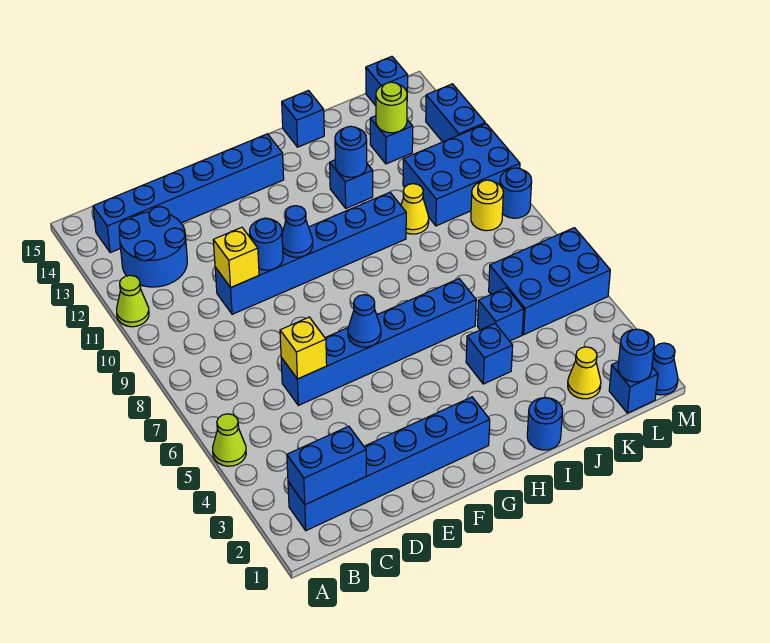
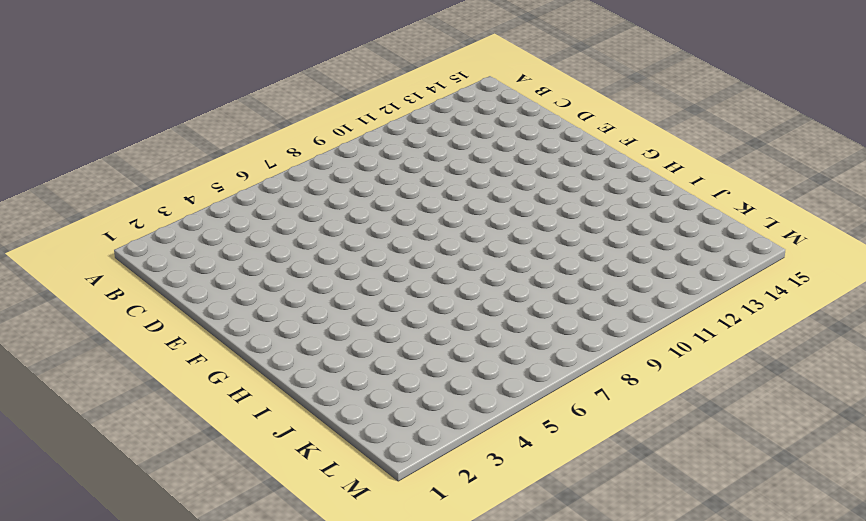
none -> lime cone A5 level 1
none -> lime cone A11 level 1
none -> blue brick B2:G2 level 1
none -> blue round brick B12:C13 level 1

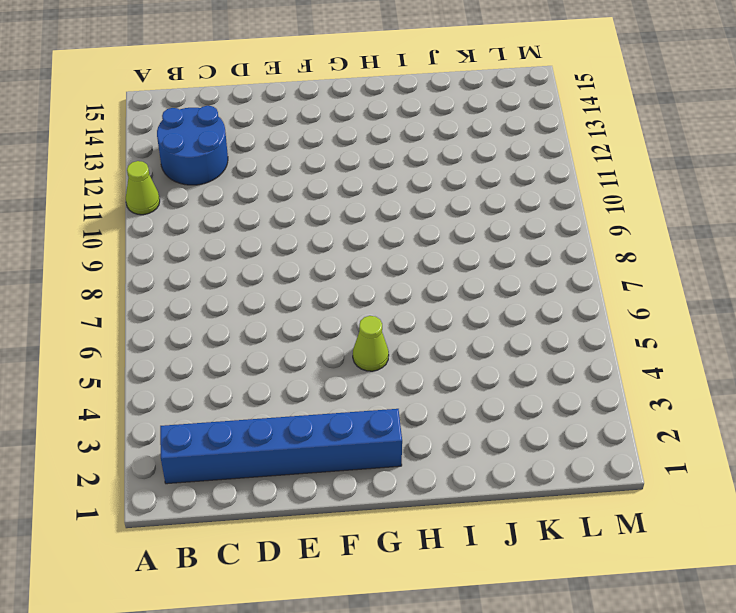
lime cone G5 level 1 -> lime cone A5 level 1
none -> blue brick B14:G14 level 1
none -> blue brick D6:I6 level 1
none -> blue brick D10:I10 level 1
none -> blue round brick I1 level 1

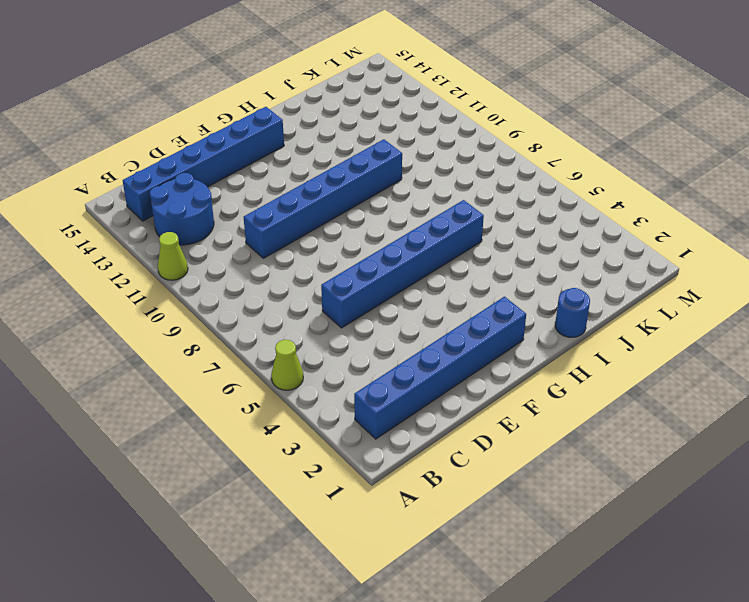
none -> blue brick I4 level 1
none -> blue brick I12 level 1
none -> blue brick I15 level 1
none -> blue brick J5 level 1

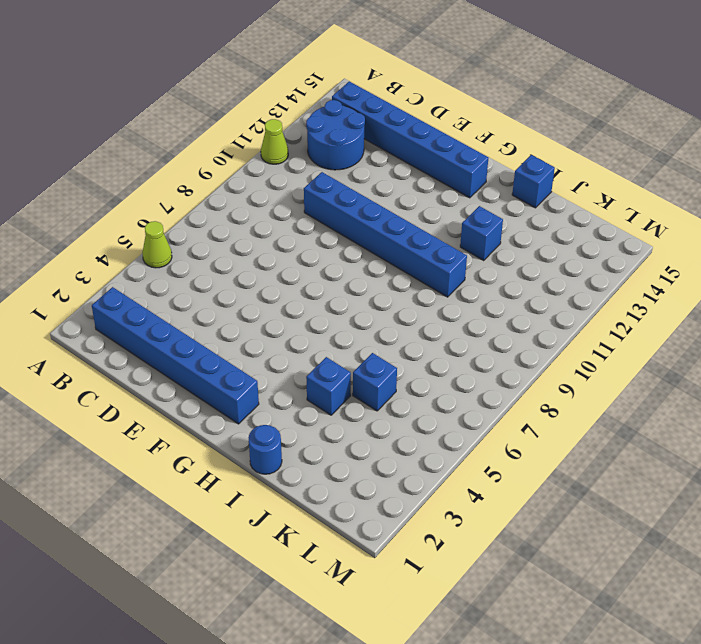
none -> blue brick D6:I6 level 1
none -> yellow cone J10 level 1
none -> yellow cone K2 level 1
none -> blue brick K5:M6 level 1

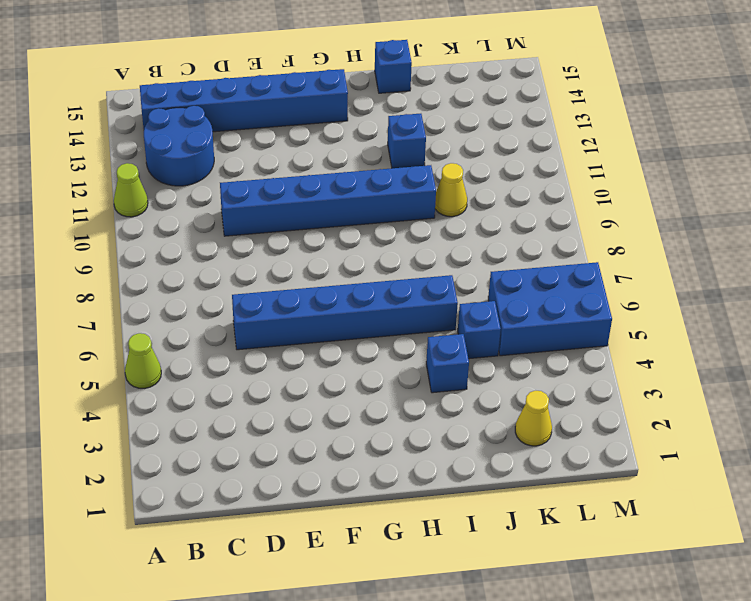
none -> blue brick B2:G2 level 1
none -> blue round brick I1 level 1
none -> blue brick K10:M11 level 1
none -> blue brick K13 level 1

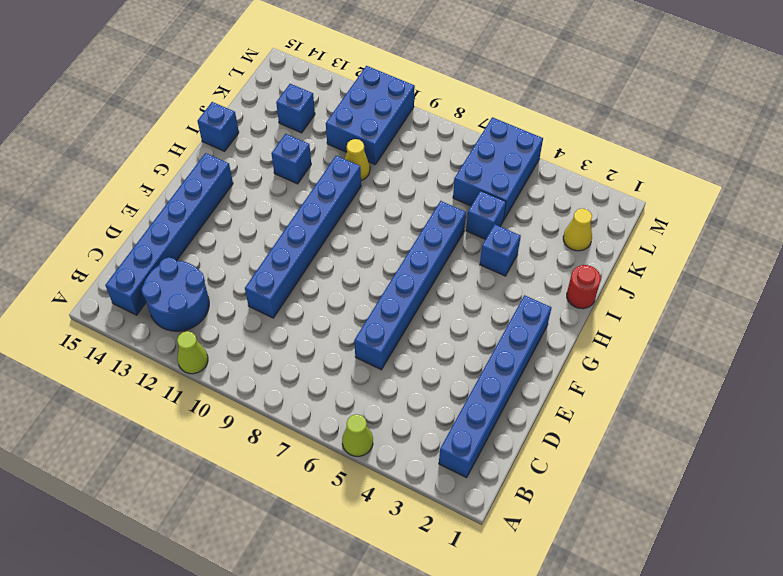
red round brick I1 level 1 -> blue round brick I1 level 1
none -> blue brick L1 level 1
none -> yellow round brick L9 level 1
none -> blue brick L15 level 1
none -> blue cone M1 level 1

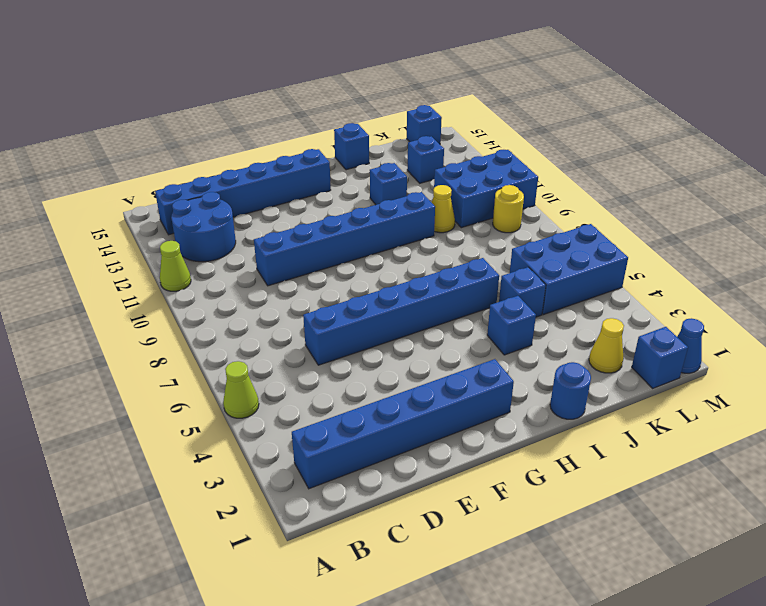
none -> blue round brick M9 level 1
none -> blue brick M12:M13 level 1
none -> blue brick B2:C2 level 2
none -> yellow brick D6 level 2

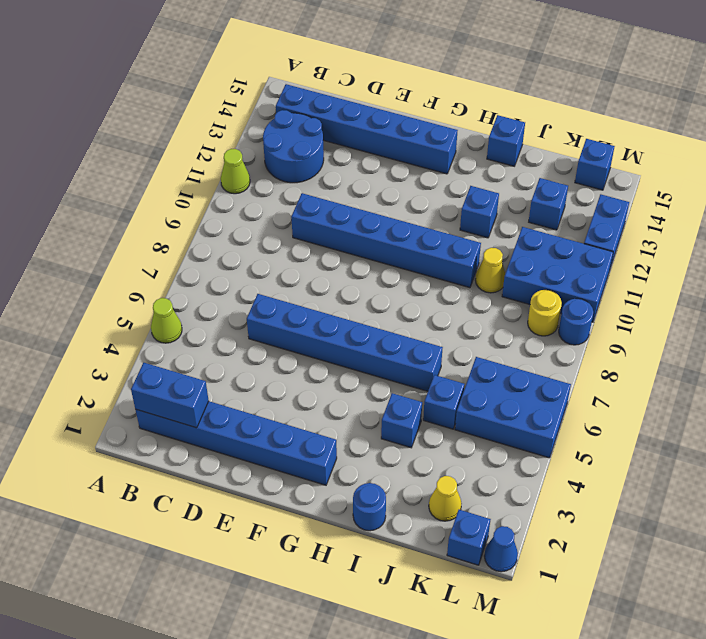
none -> yellow brick D6 level 2
none -> yellow brick D10 level 2
none -> blue round brick E10 level 2
none -> blue cone F6 level 2

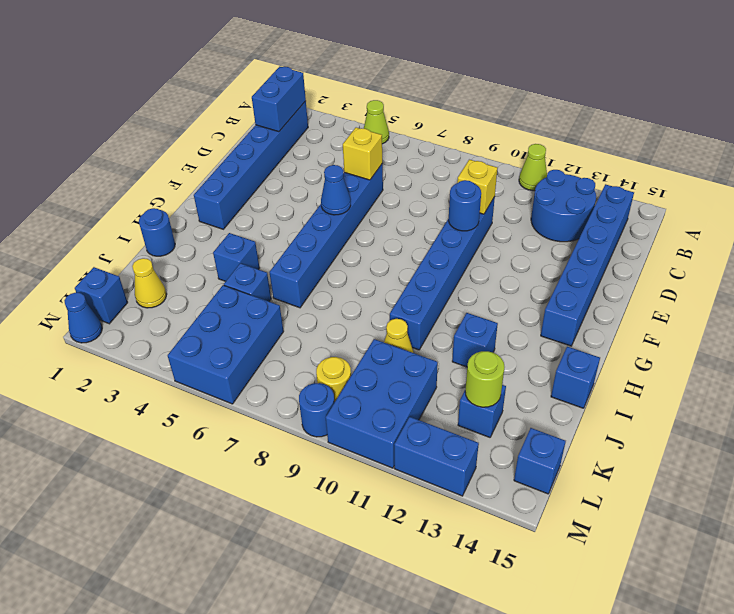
none -> blue cone F10 level 2
none -> blue round brick I12 level 2
none -> blue round brick L1 level 2

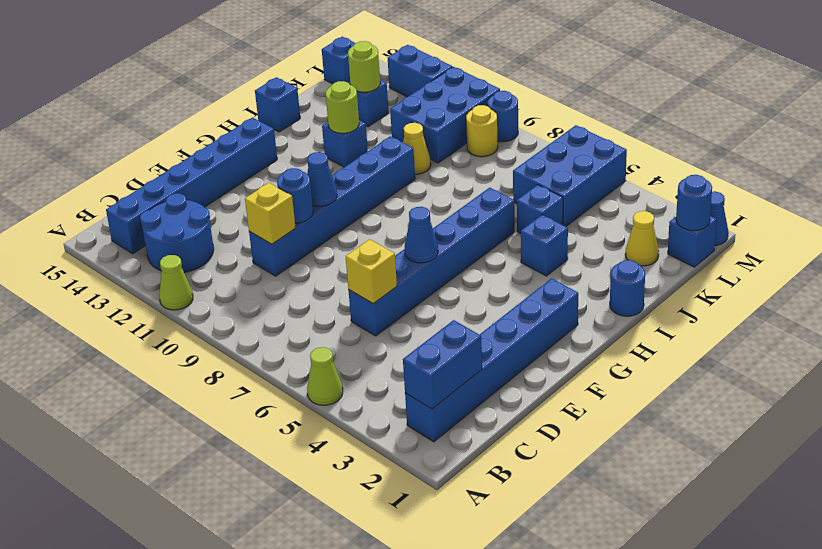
lime round brick I12 level 2 -> blue round brick I12 level 2

